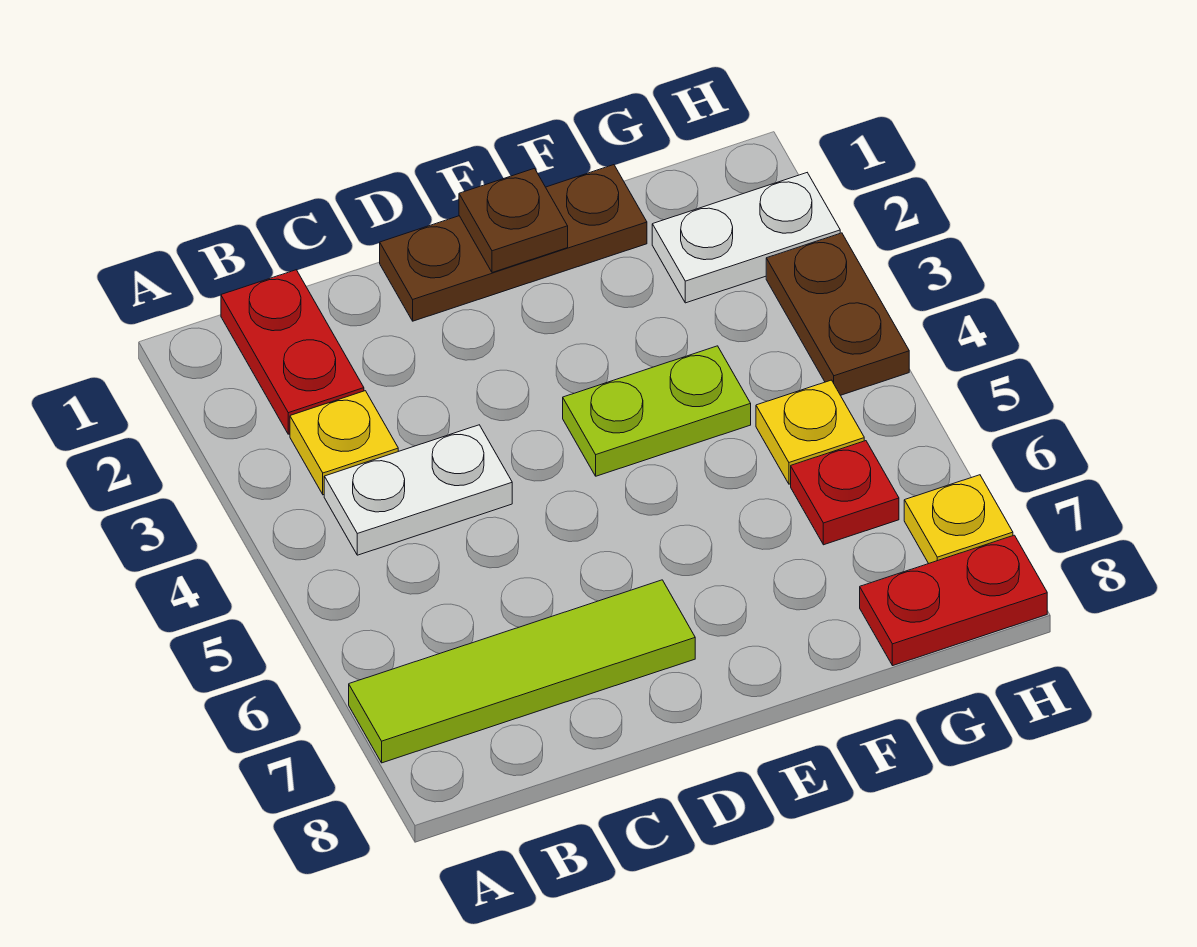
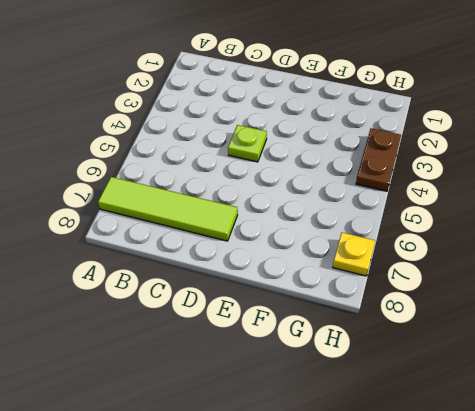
lime plate D4 level 1 -> none
none -> red plate B1:B2 level 1
none -> yellow plate B3 level 1
none -> white plate B4:C4 level 1

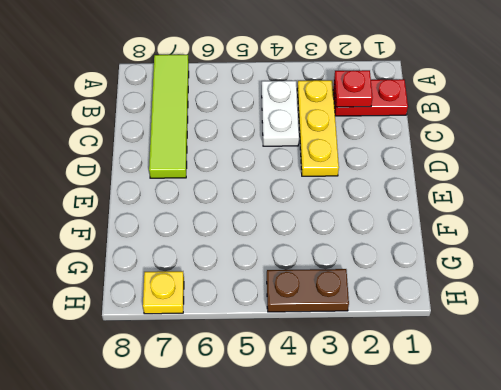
red plate B2 level 2 -> red plate G6 level 1
yellow plate B3:D3 level 1 -> yellow plate B3 level 1
none -> brown plate D1:F1 level 1
none -> lime plate E4:F4 level 1
none -> white plate G2:H2 level 1

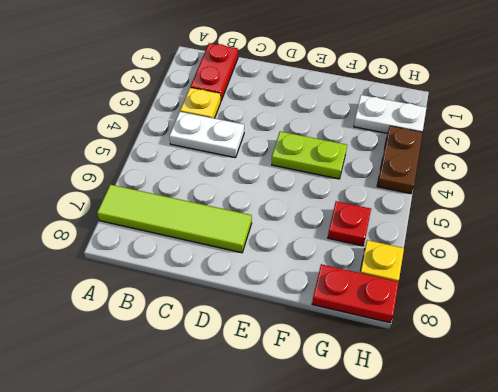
none -> brown plate D1:F1 level 1
none -> yellow plate G5 level 1
none -> brown plate E1 level 2

